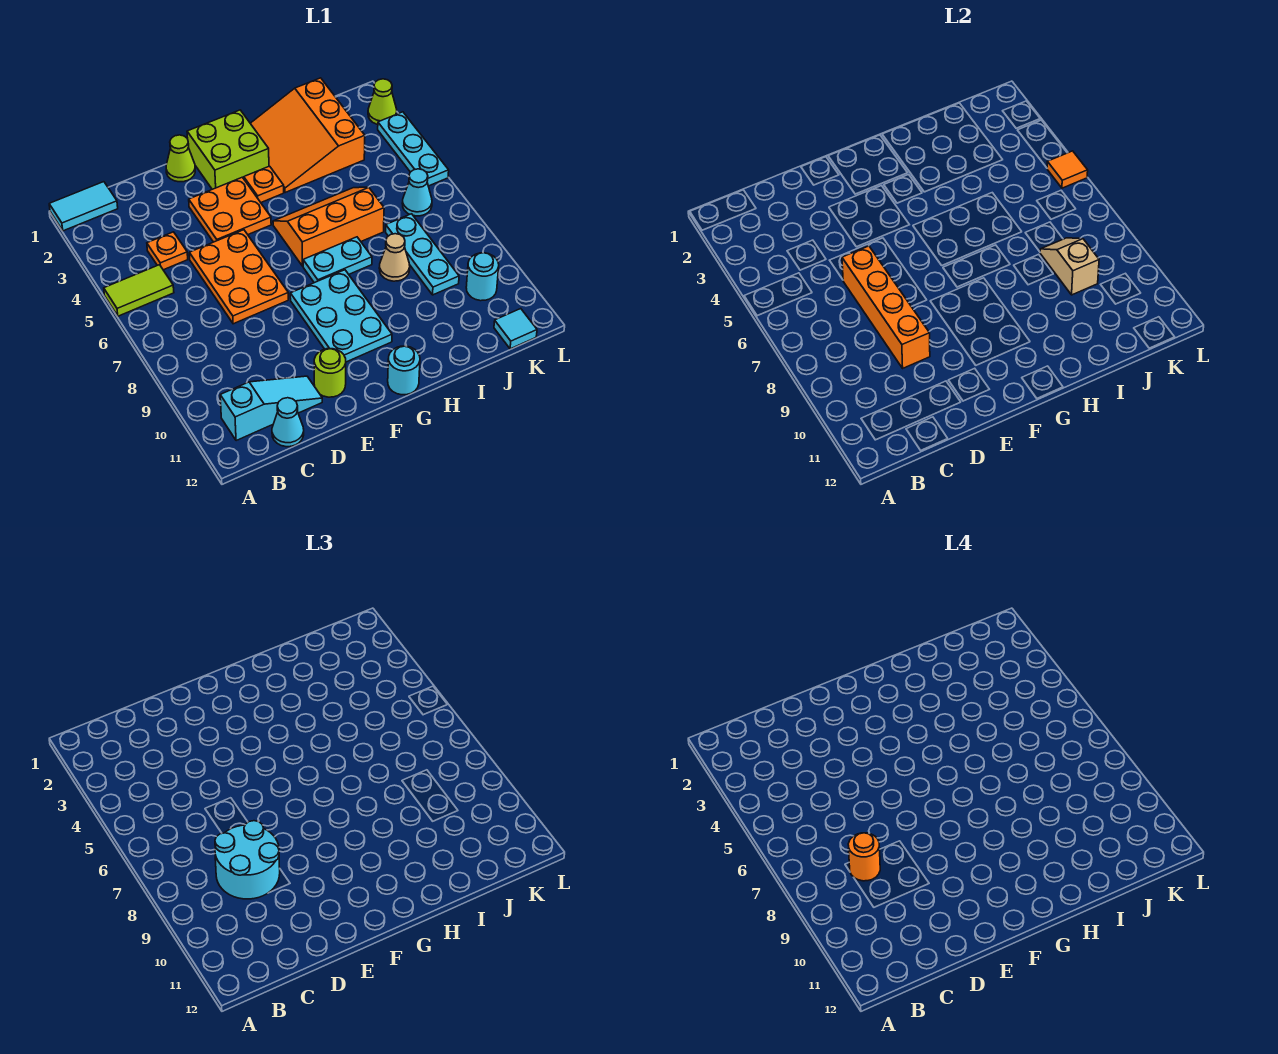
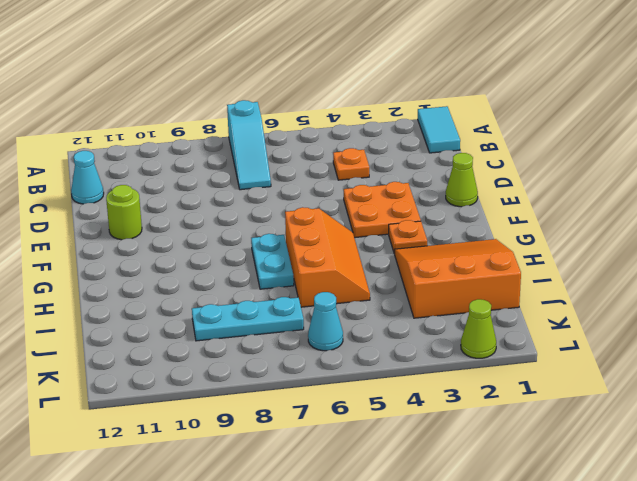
cyan slope A7:C7 level 1 top A -> cyan slope B11:D11 level 1 top B
none -> lime tile A5:B5 level 1
none -> orange plate D5:E7 level 1
none -> lime brick F1:G2 level 1

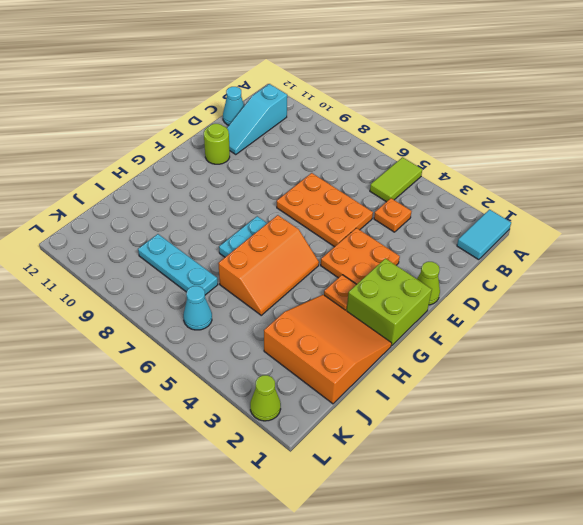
none -> cyan plate F8:G10 level 1
none -> cyan round brick G12 level 1
none -> tan cone I8 level 1

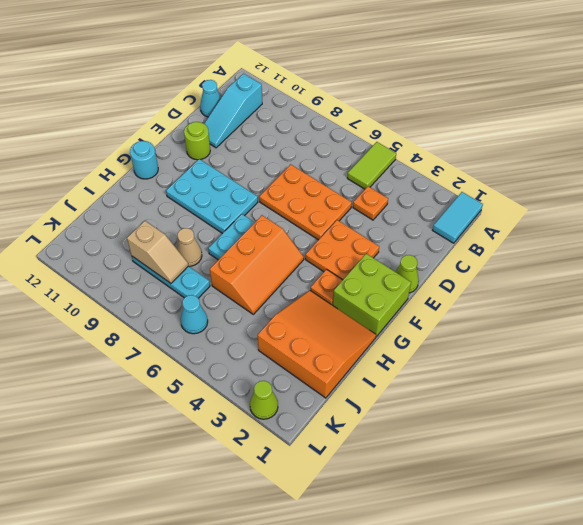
none -> cyan round brick K10 level 1
none -> cyan tile K12 level 1
none -> cyan plate L3:L5 level 1

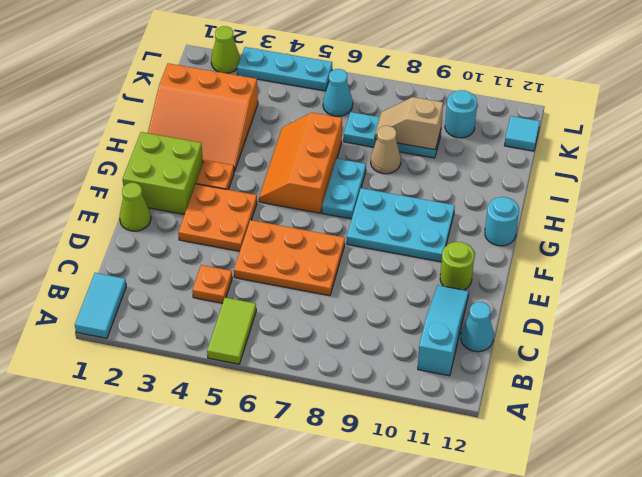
none -> orange brick D6:D9 level 2
none -> orange tile L5 level 2
none -> cyan round brick C8:D9 level 3

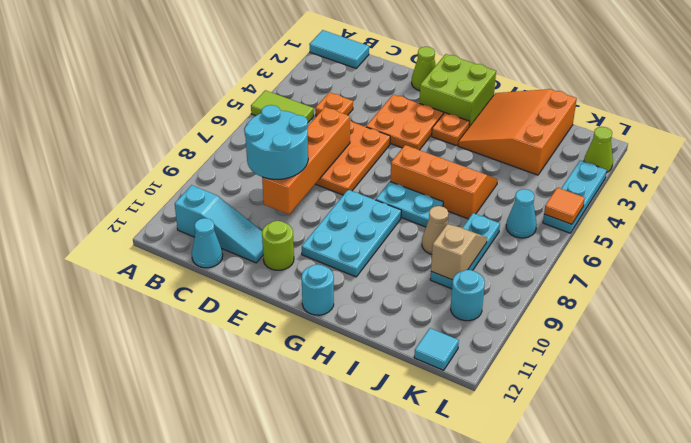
none -> orange round brick C8 level 4

